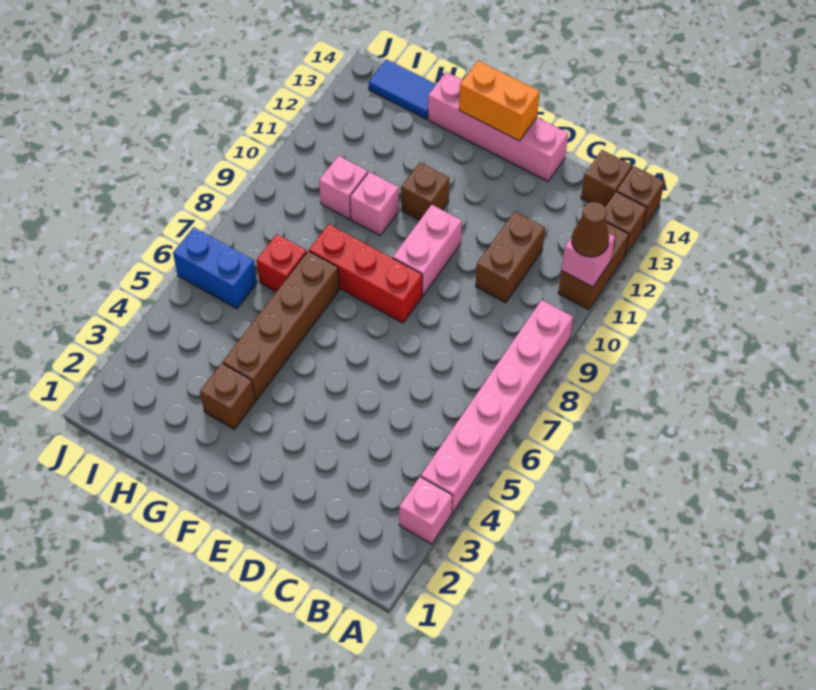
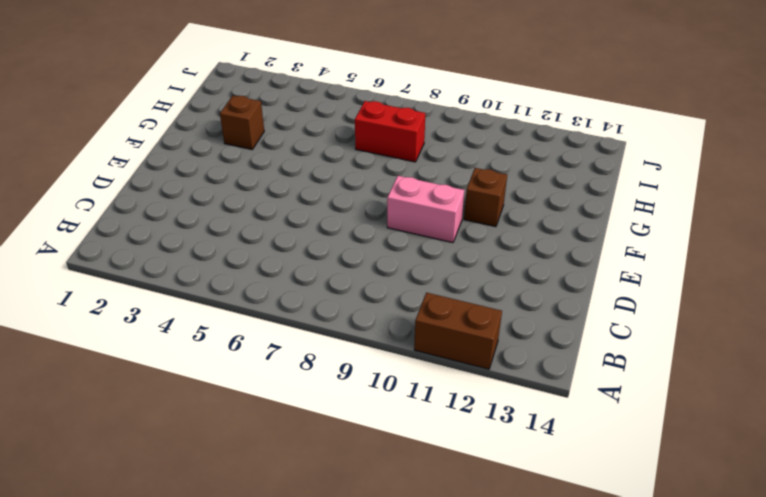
red brick H7:H8 level 1 -> red brick H7 level 1
none -> pink brick A3 level 1
none -> pink brick A4:A9 level 1
none -> brown brick A13 level 1

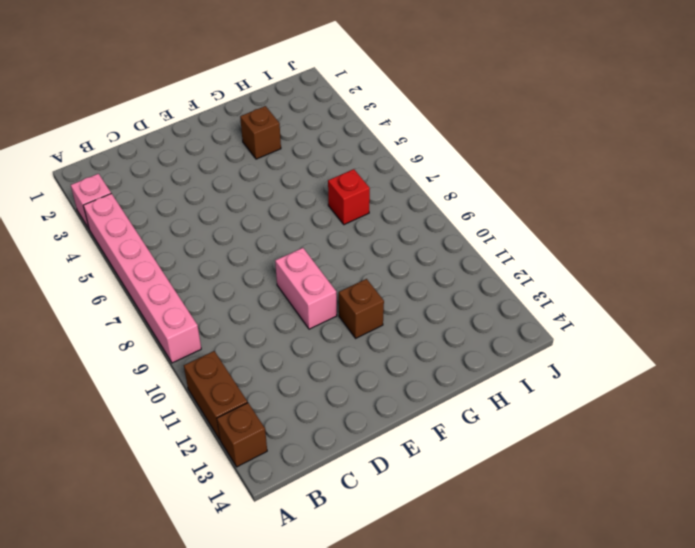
none -> brown brick A14 level 1
none -> brown brick B14 level 1
none -> brown brick C10:C11 level 1

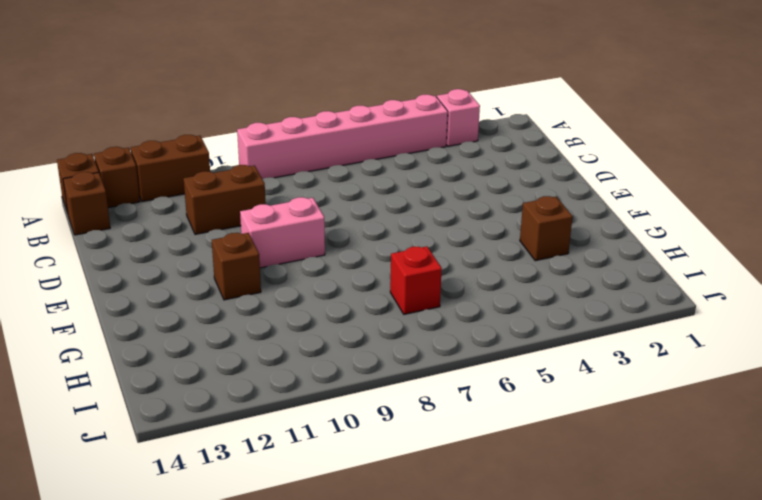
none -> pink brick D14:G14 level 1
none -> red brick E8:G8 level 1
none -> brown brick G4:G7 level 1

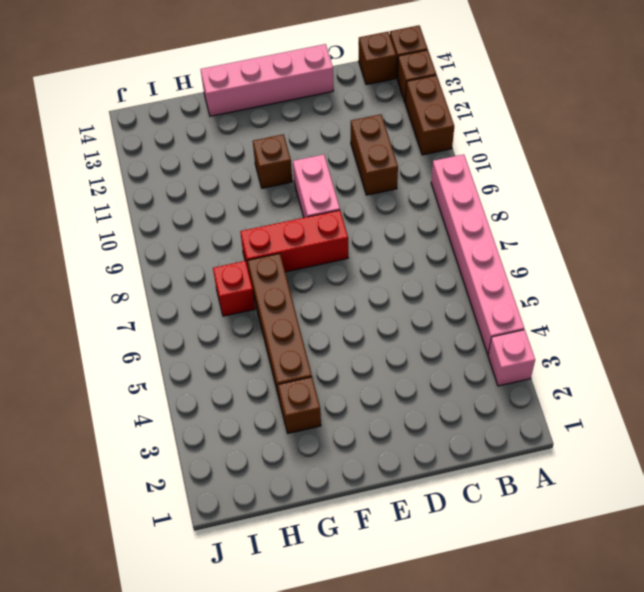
none -> pink brick G10 level 1
none -> pink brick H10 level 1
none -> blue tile H14:I14 level 1

